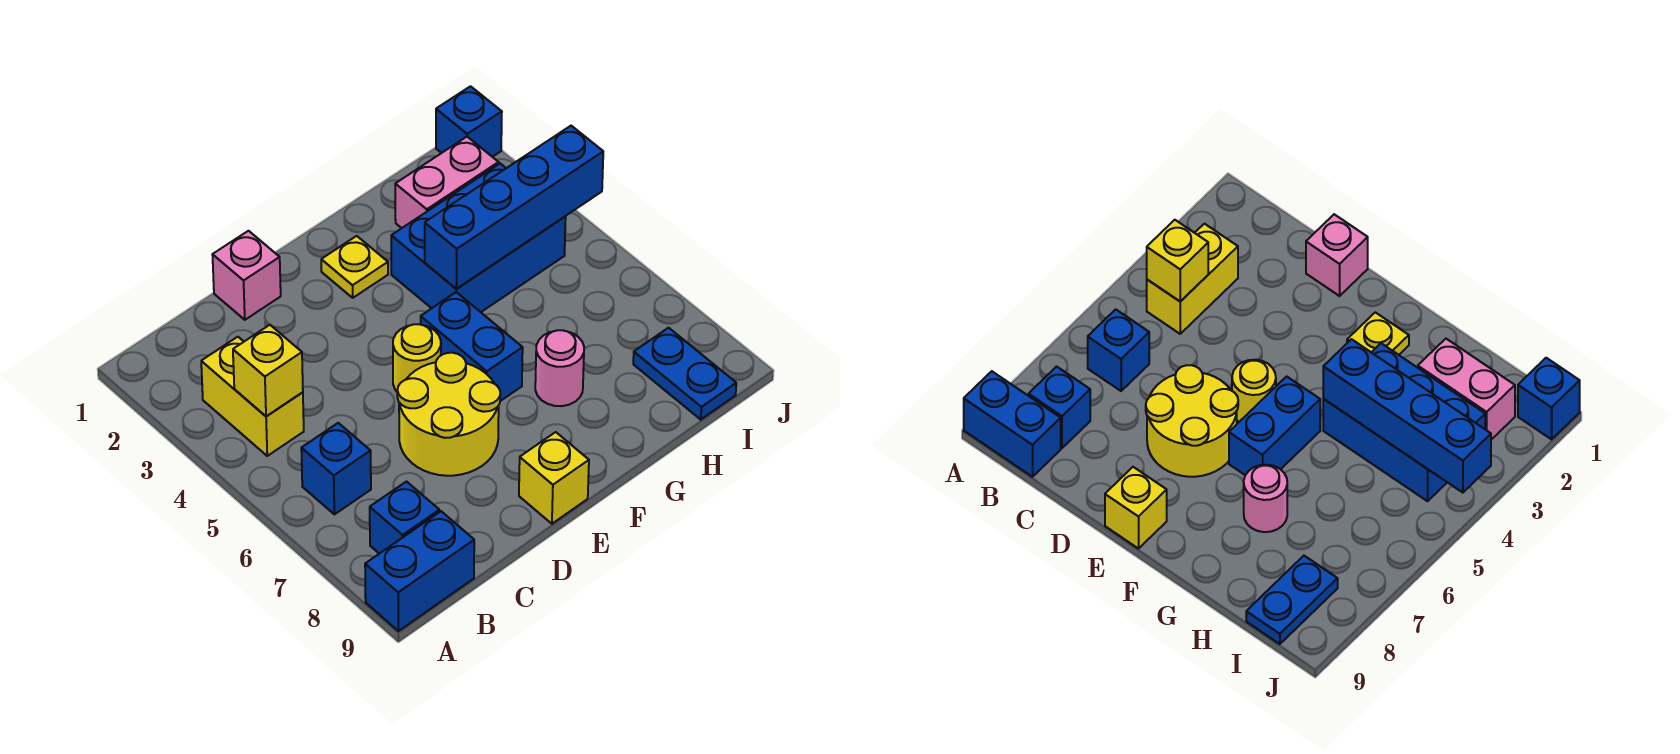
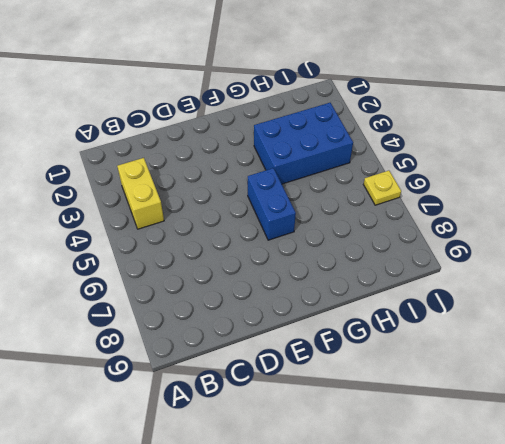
yellow plate J6 level 1 -> yellow plate F2 level 1
none -> blue brick A9:B9 level 1
none -> blue brick B6 level 1
none -> blue brick B8 level 1

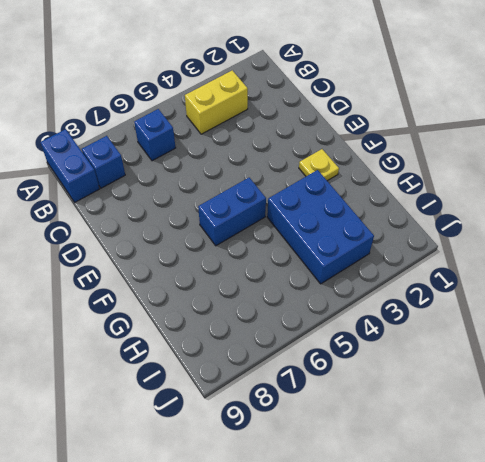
none -> pink brick D1 level 1
none -> yellow round brick D6:E7 level 1
none -> yellow round brick E5 level 1

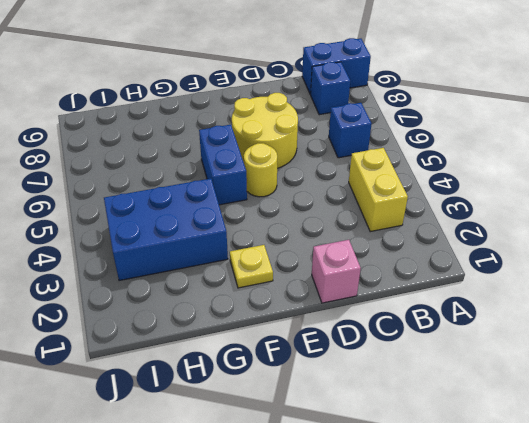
none -> yellow brick E9 level 1
none -> pink round brick G7 level 1
none -> pink brick H2:I2 level 1

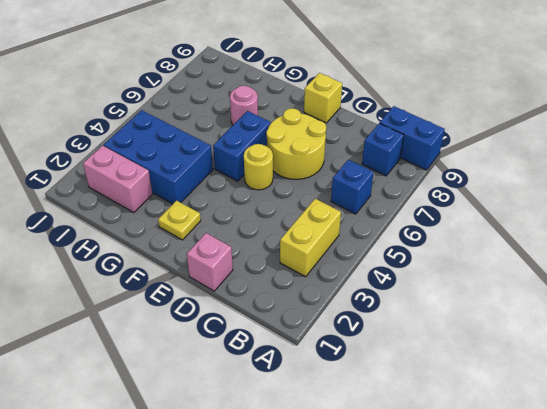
none -> blue plate I8:I9 level 1
none -> blue brick J1 level 1
none -> yellow brick B4 level 2

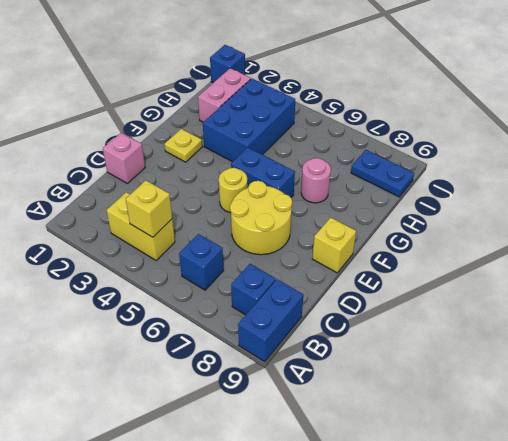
none -> blue brick G4:J4 level 2

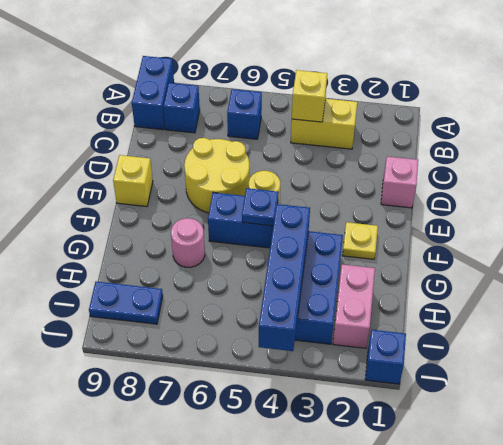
blue plate F5 level 2 -> none

